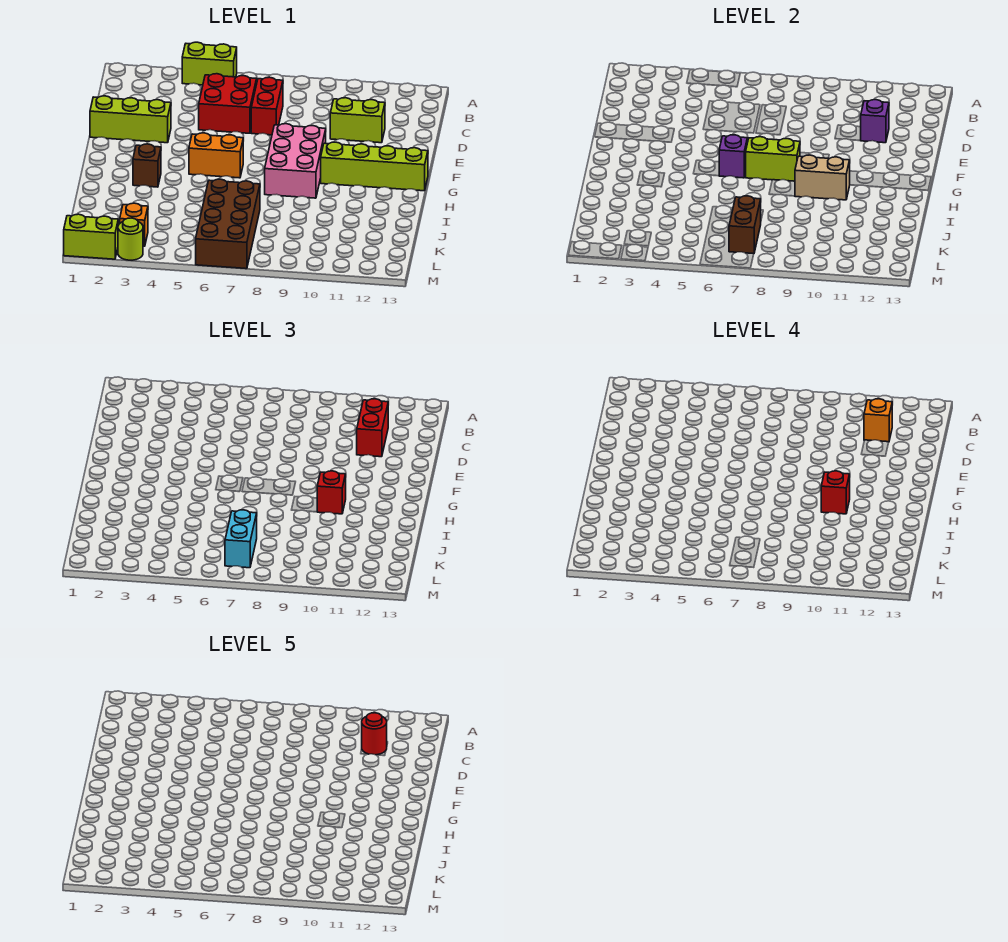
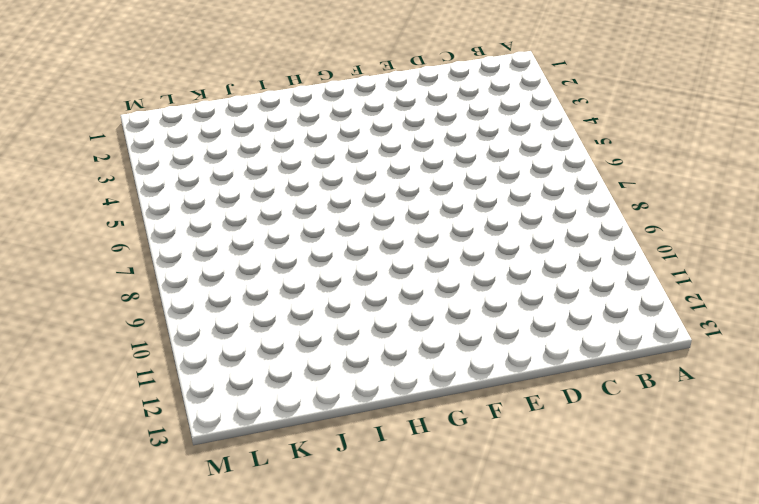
none -> lime brick A4:A5 level 1
none -> red brick C5:D6 level 1
none -> red brick C7:D7 level 1

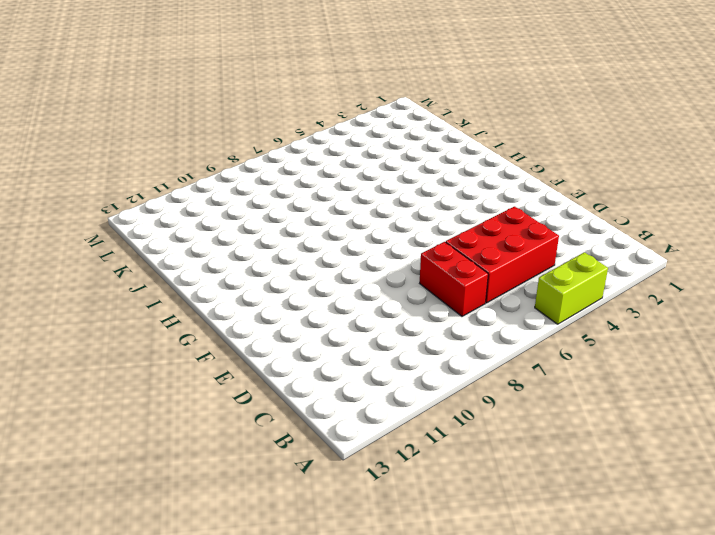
red brick C4:D6 level 1 -> red brick C5:D6 level 1
none -> lime brick D10:D11 level 1
none -> lime brick E1:E3 level 1
none -> pink brick F8:H9 level 1

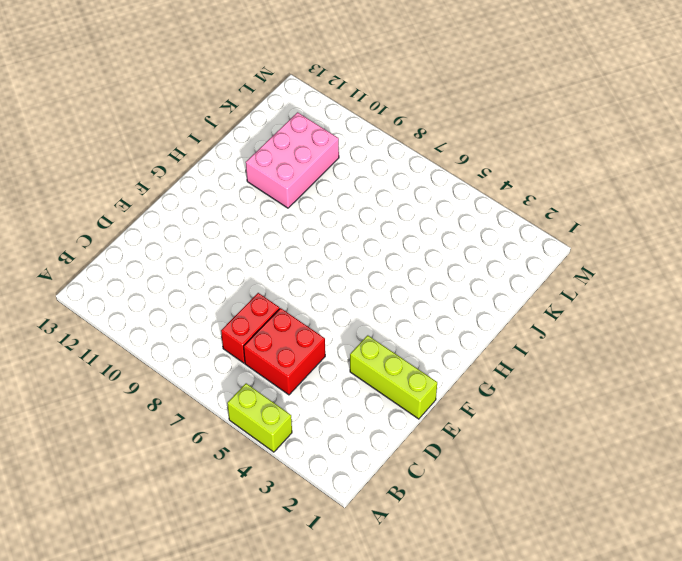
pink brick I10:K11 level 1 -> pink brick F8:H9 level 1
none -> lime brick D10:D11 level 1
none -> orange brick G5:G6 level 1
none -> lime brick G10:G13 level 1

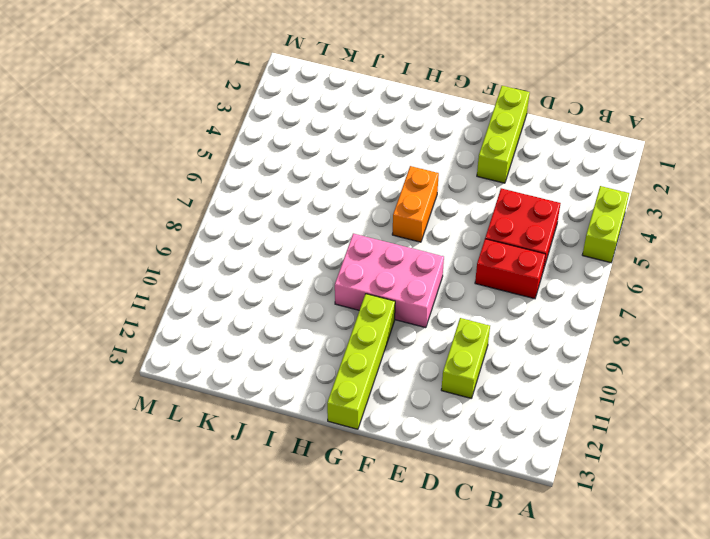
none -> brown brick H3 level 1
none -> brown brick J6:M7 level 1
none -> orange brick L3 level 1

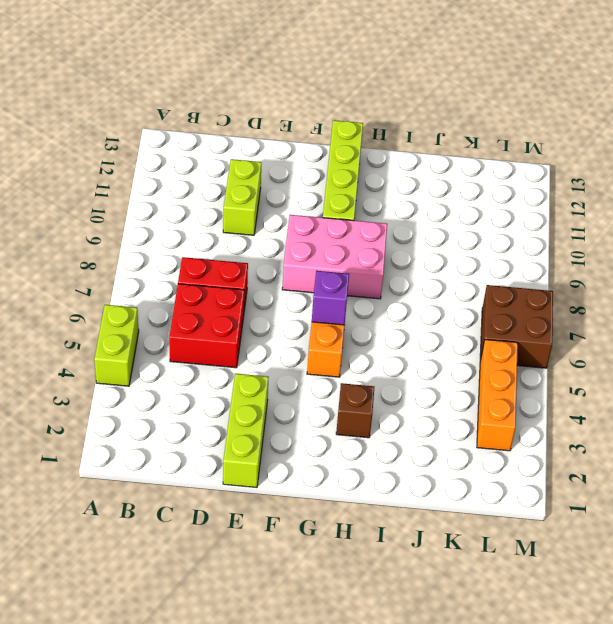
orange brick L3:L5 level 1 -> orange brick L3 level 1
brown brick L6:M7 level 1 -> brown brick J6:M7 level 1
none -> lime brick M1:M2 level 1
none -> lime round brick M3 level 1
none -> purple brick D11 level 2

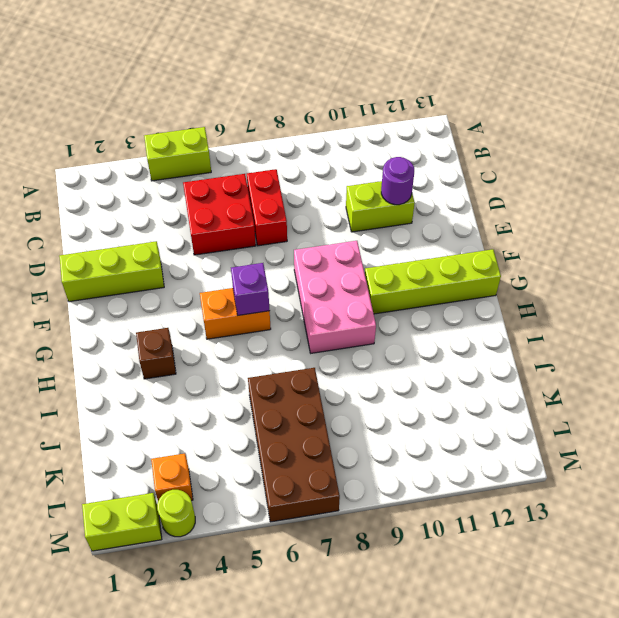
purple round brick D11 level 2 -> purple brick D11 level 2
none -> lime brick G7:G8 level 2
none -> tan brick H9:H10 level 2
none -> brown brick K7:L7 level 2

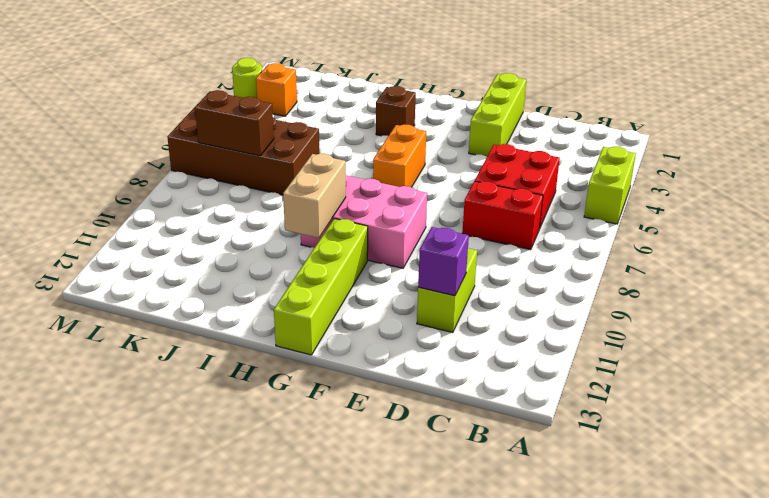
none -> lime brick M1:M2 level 1
none -> purple brick G6 level 2
none -> lime brick G7:G8 level 2

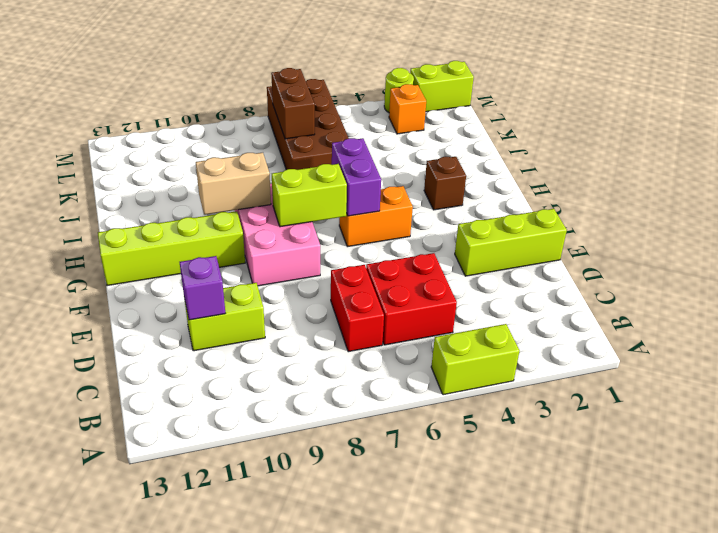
purple brick G6:H6 level 2 -> purple brick G6 level 2
none -> red brick C11:D11 level 3
none -> red brick H10 level 3
none -> cyan brick K7:L7 level 3

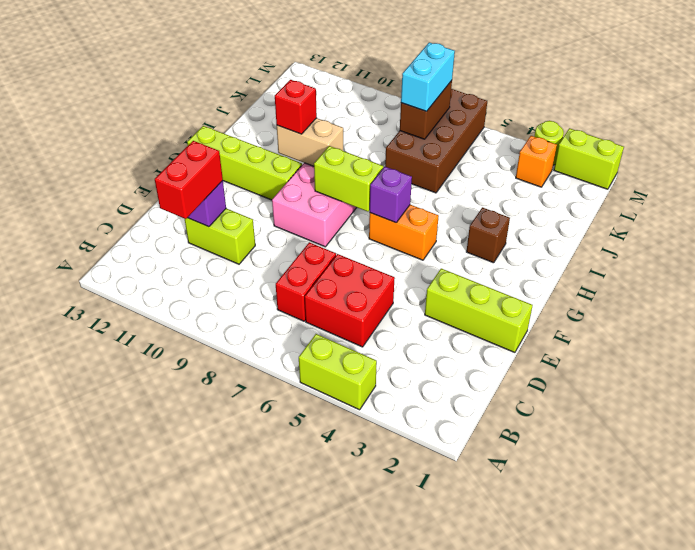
none -> orange brick C11 level 4
none -> red brick H10 level 4
none -> red round brick C11 level 5

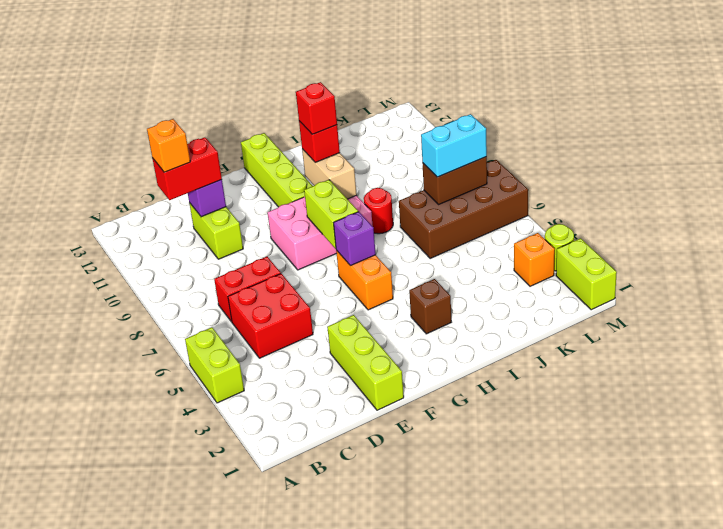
red round brick I8 level 1 -> red round brick C11 level 5

